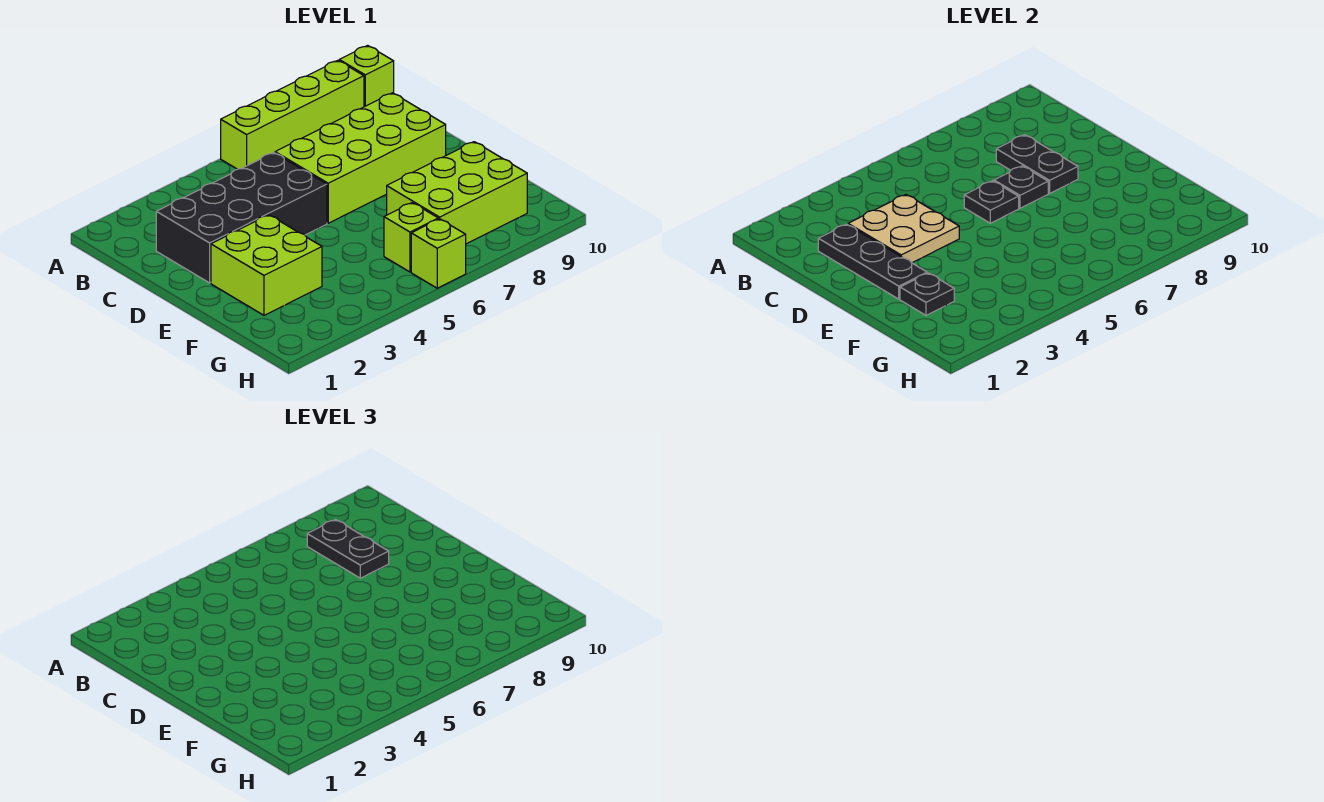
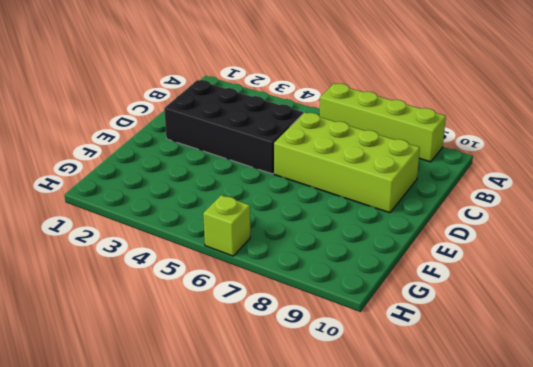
none -> lime brick A10 level 1
none -> lime brick E2:F3 level 1
none -> lime brick F7:G9 level 1

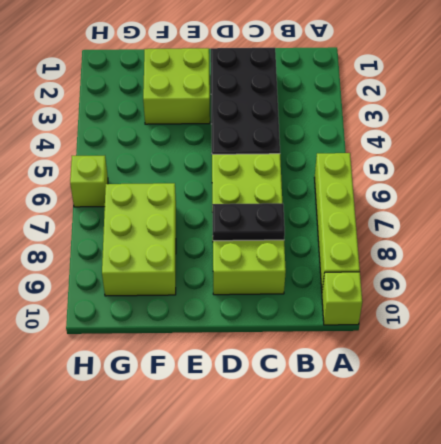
none -> lime brick G6 level 1
none -> black plate C2:E2 level 2
none -> tan plate C3:D4 level 2

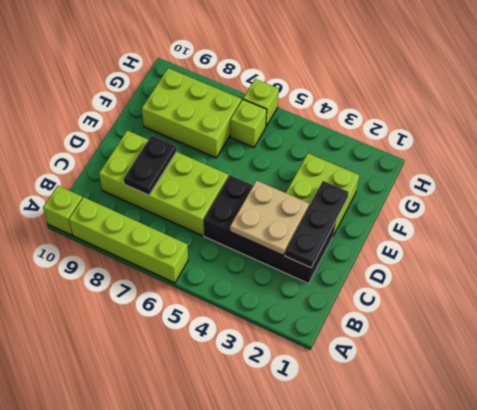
none -> black plate D6 level 2
none -> black plate D7 level 2
none -> black plate F2 level 2

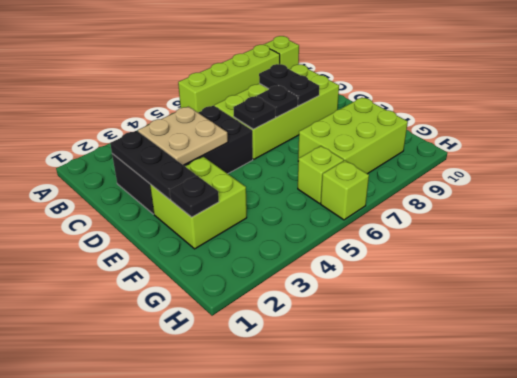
none -> black plate B8:C8 level 3

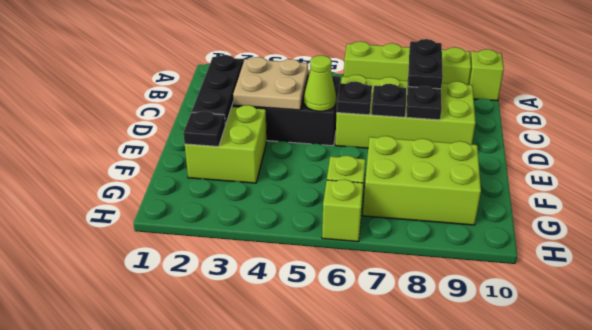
lime cone D5 level 2 -> none

